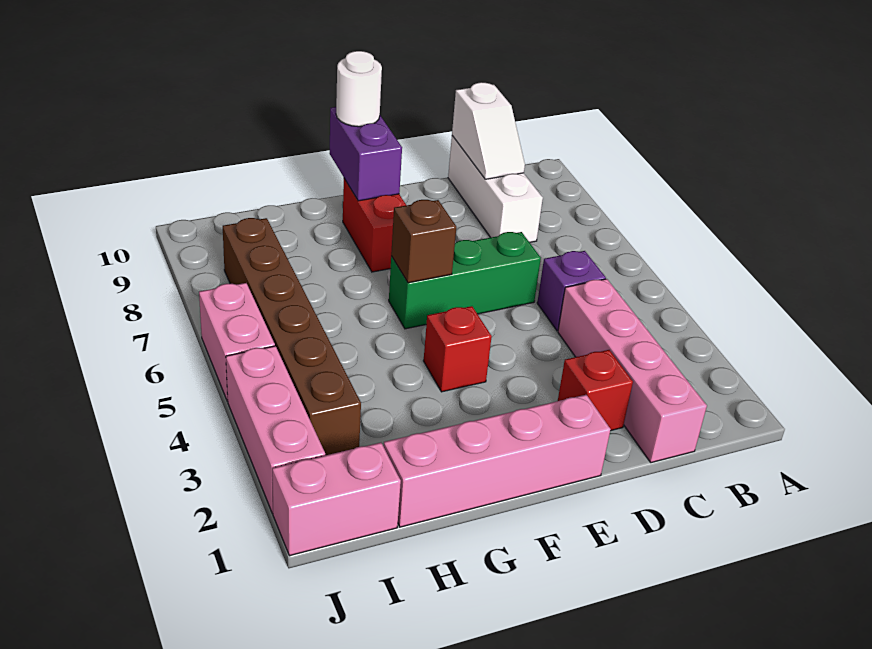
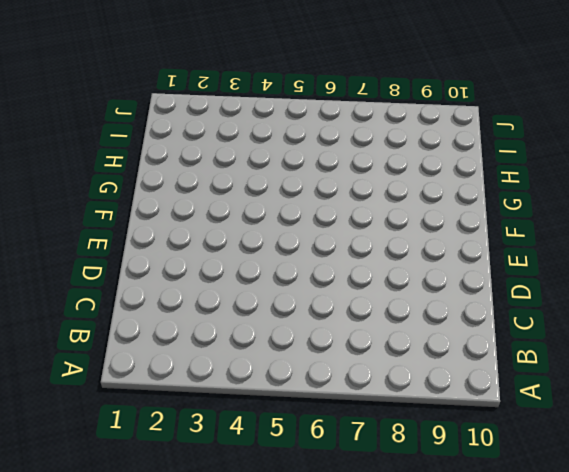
none -> pink brick C1:C4 level 1
none -> purple brick C5 level 1
none -> white brick C8:C10 level 1

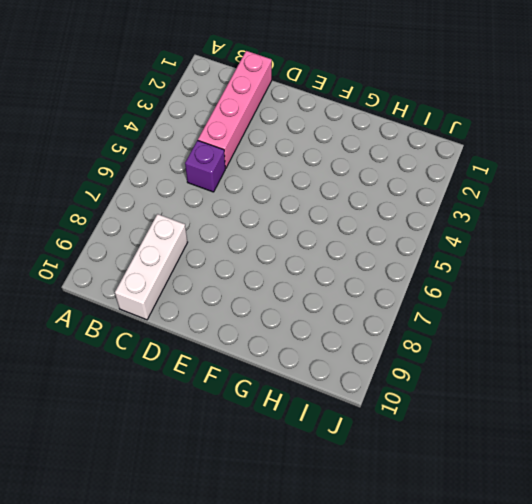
none -> red brick D2 level 1
none -> green brick D6:F6 level 1
none -> pink brick E1:H1 level 1

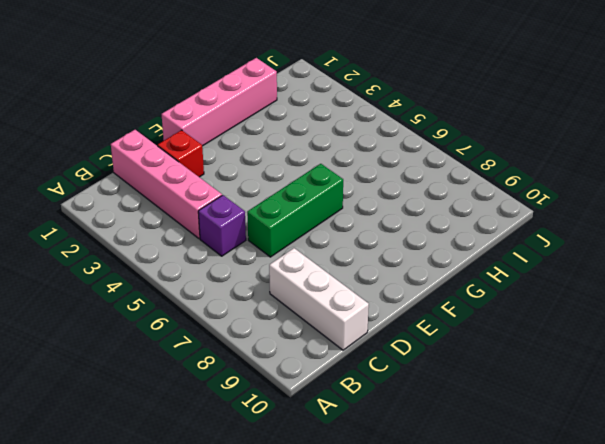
none -> red brick F4 level 1
none -> red brick F8:F9 level 1
none -> pink brick I1:J1 level 1

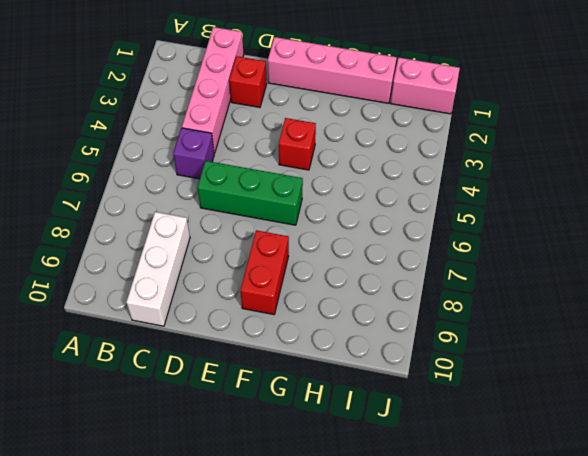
none -> brown brick I3:I8 level 1
none -> pink brick J2:J4 level 1
none -> pink brick J5:J6 level 1

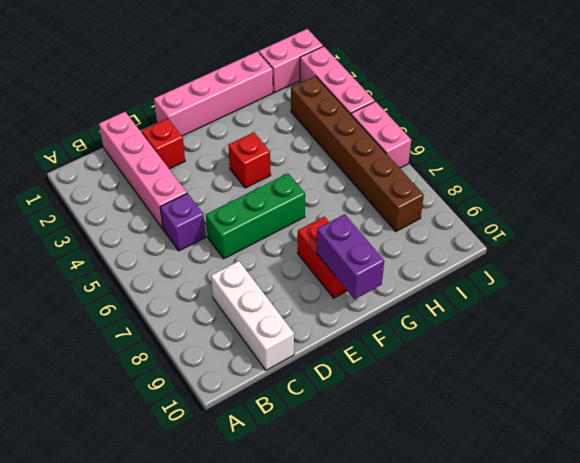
none -> white slope C9:C10 level 2 top 10
none -> brown brick F6 level 2
none -> white round brick F10 level 3

